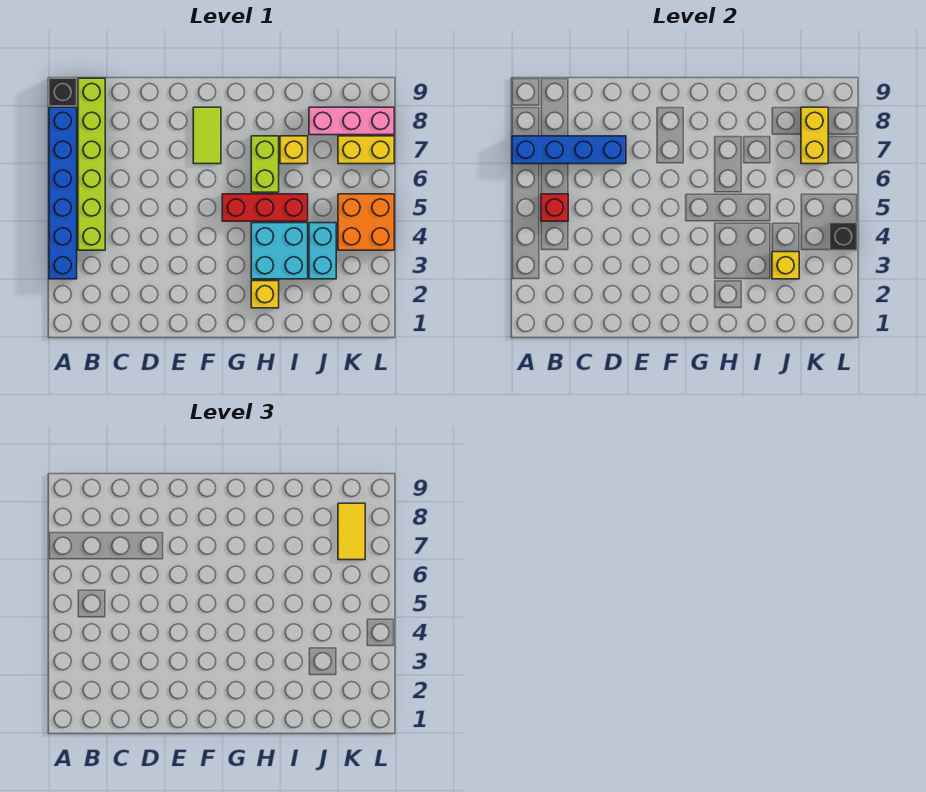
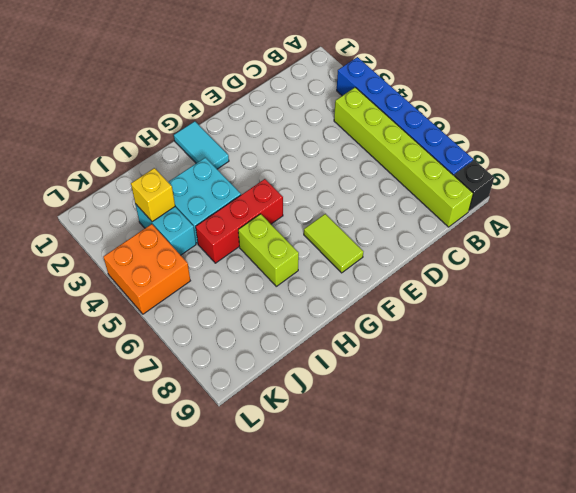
cyan tile G1:G2 level 1 -> none
none -> yellow brick H2 level 1
none -> yellow brick I7 level 1
none -> pink brick J8:L8 level 1

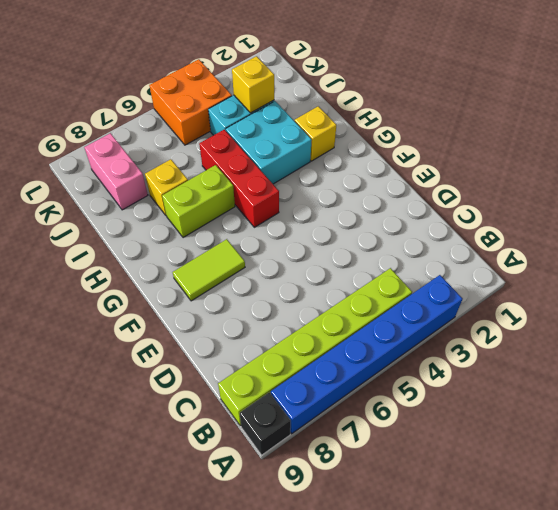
pink brick J8:K8 level 1 -> pink brick J8:L8 level 1
none -> yellow brick K7:L7 level 1
none -> blue brick A7:D7 level 2
none -> red brick B5 level 2

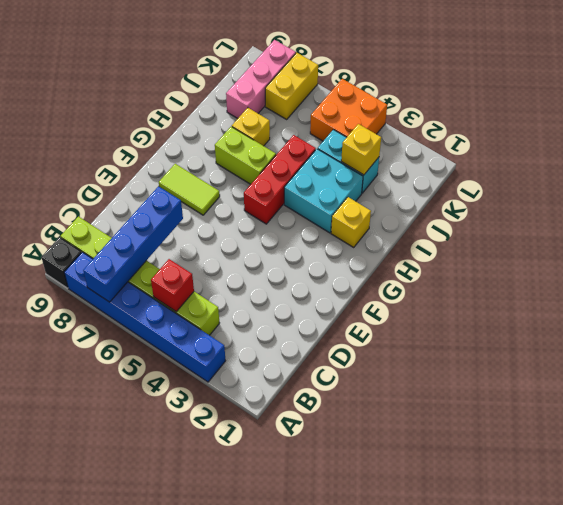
none -> yellow brick K7:K8 level 2
none -> black brick L4 level 2
none -> yellow tile K7:K8 level 3

